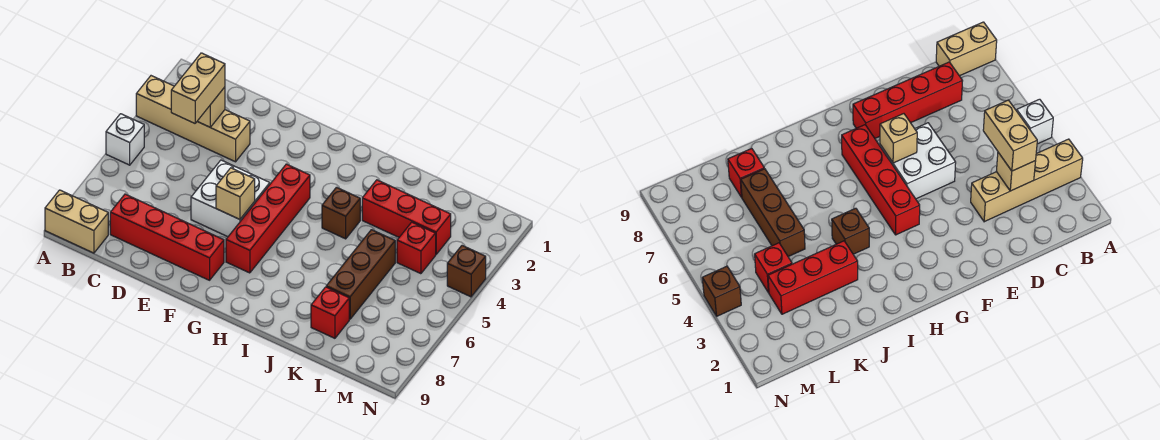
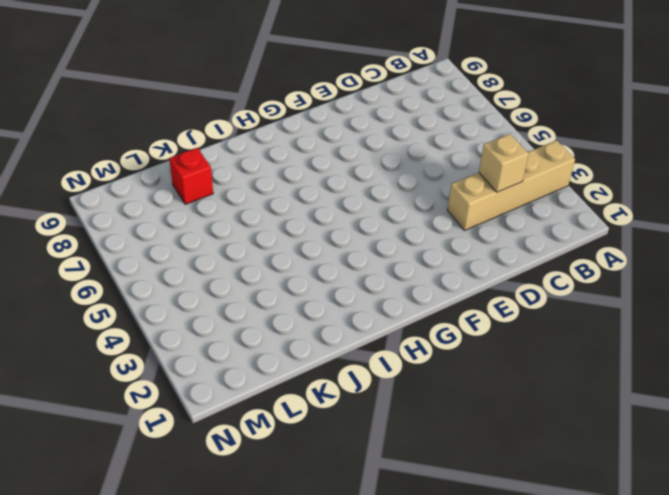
none -> white brick A5 level 1
none -> tan brick A9:B9 level 1
none -> red brick C8:F8 level 1

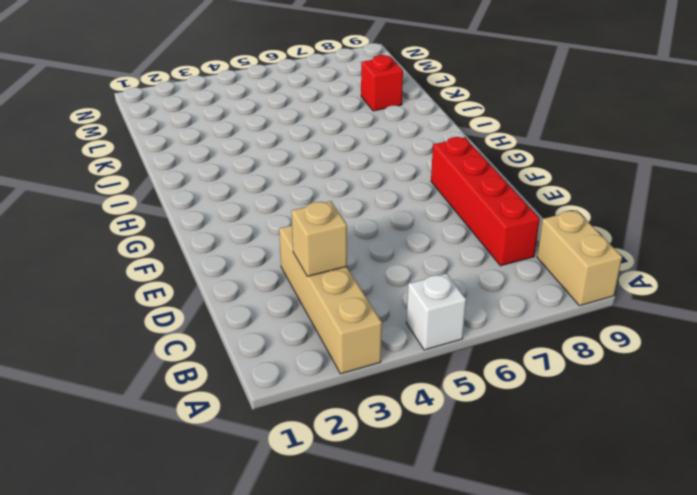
none -> white brick E5:F6 level 1
none -> red brick G4:G7 level 1
none -> brown brick I4 level 1

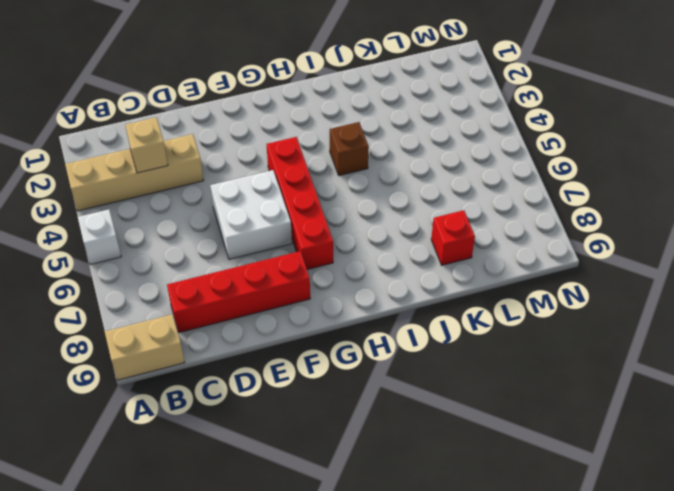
none -> red brick J3:L3 level 1
none -> brown brick K5:K7 level 1
none -> red brick L4 level 1

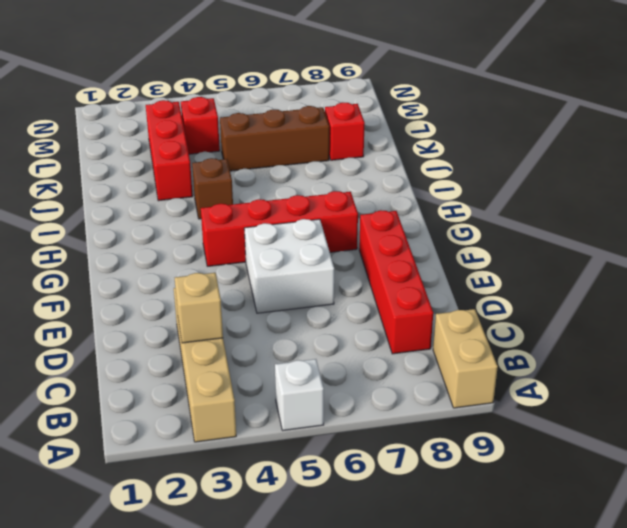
none -> brown brick N4 level 1
none -> tan brick F6 level 2
none -> tan brick C3:C4 level 3

